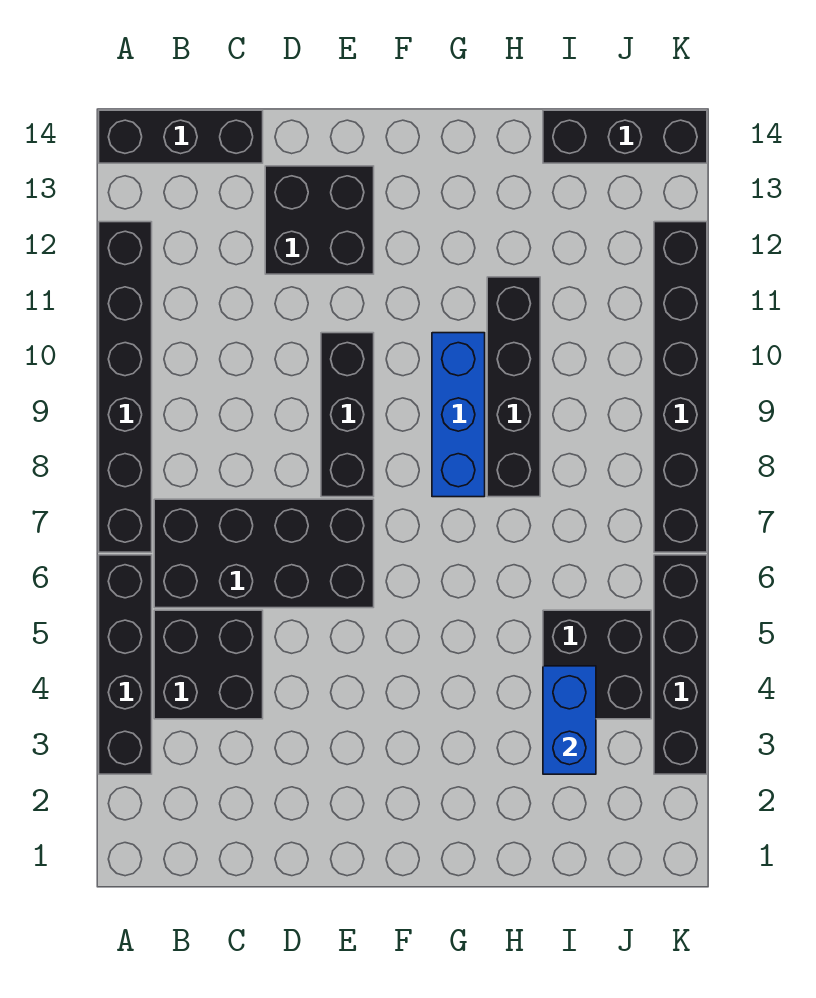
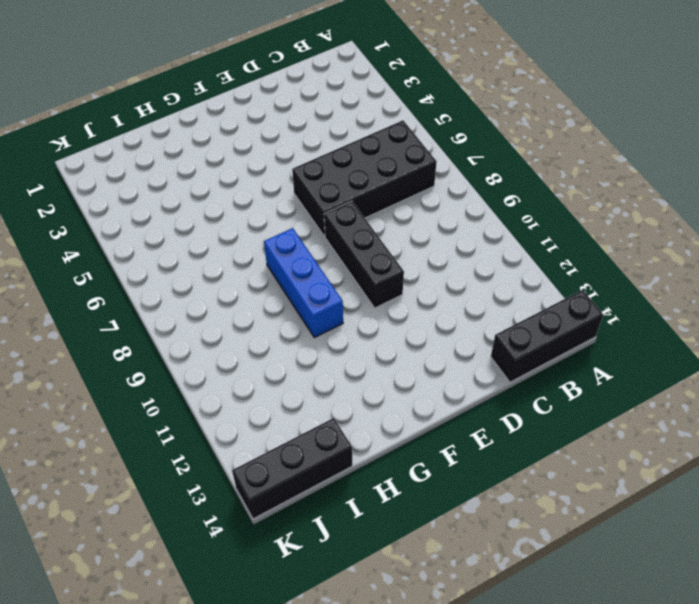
none -> black brick A3:A6 level 1
none -> black brick A7:A12 level 1
none -> black brick B4:C5 level 1

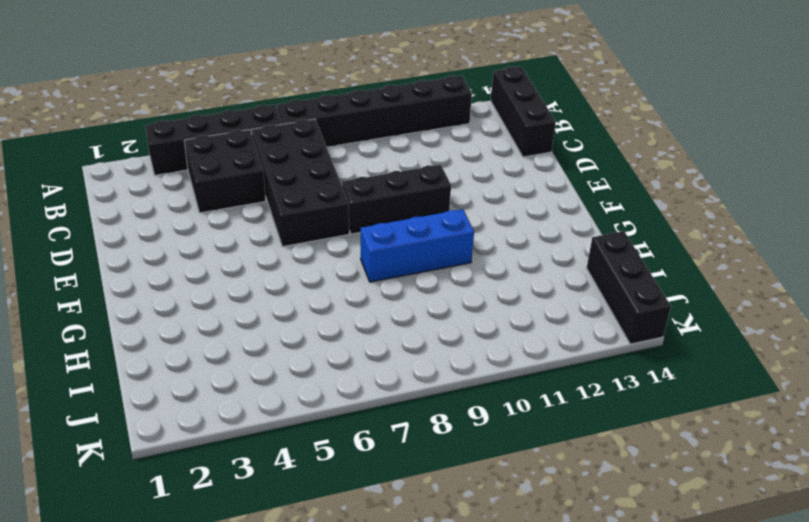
none -> black brick D12:E13 level 1
none -> black brick H8:H11 level 1
none -> black brick I4:J5 level 1

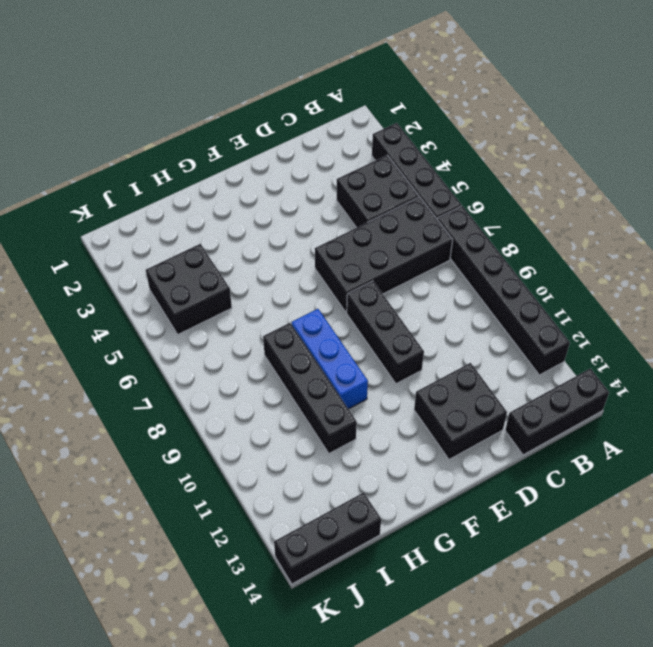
none -> black brick K3:K6 level 1
none -> black brick K7:K12 level 1
none -> blue brick I3:I4 level 2

